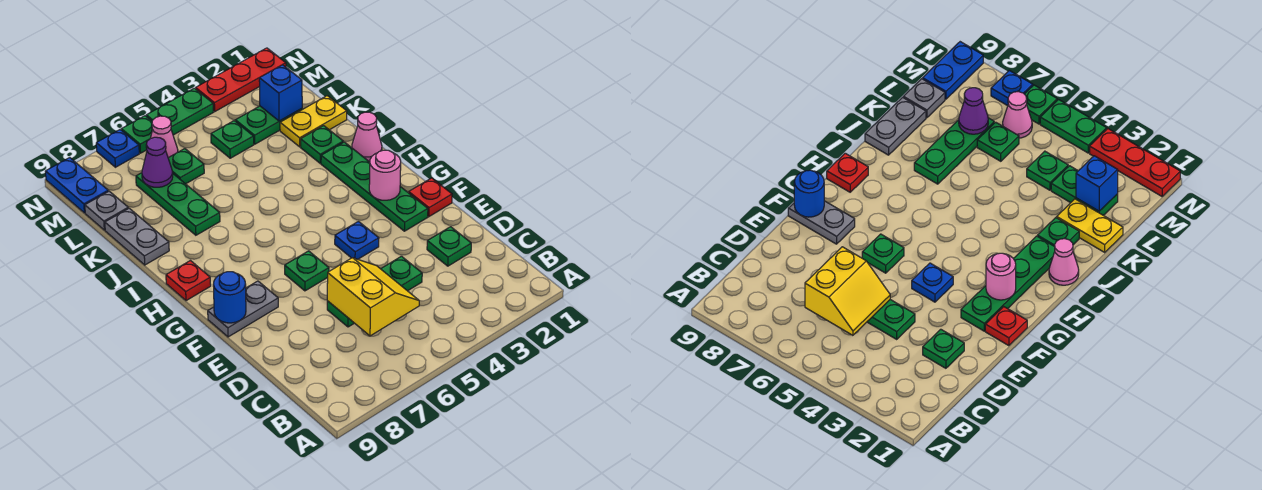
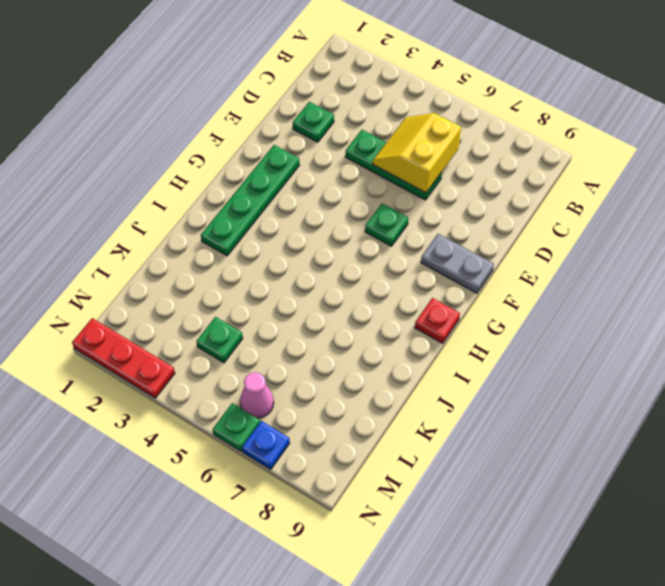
none -> red plate F1 level 1
none -> blue plate F4 level 1
none -> pink cone I1 level 1

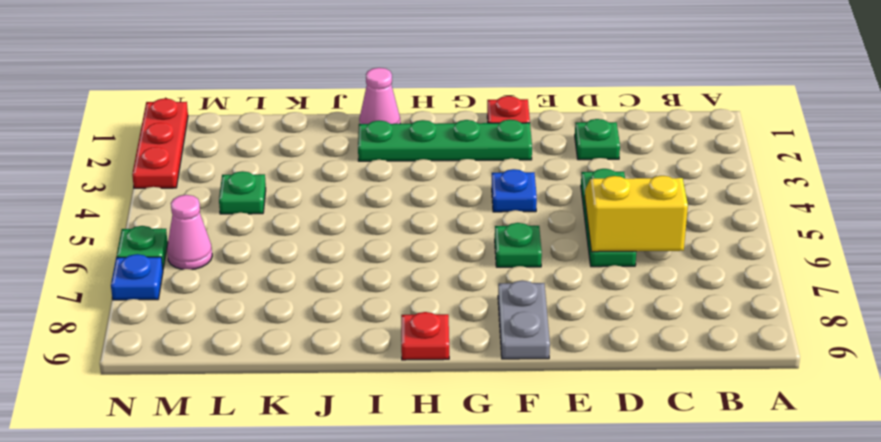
none -> green plate J2 level 1
none -> green plate J7:L7 level 1
none -> grey plate J9:K9 level 1

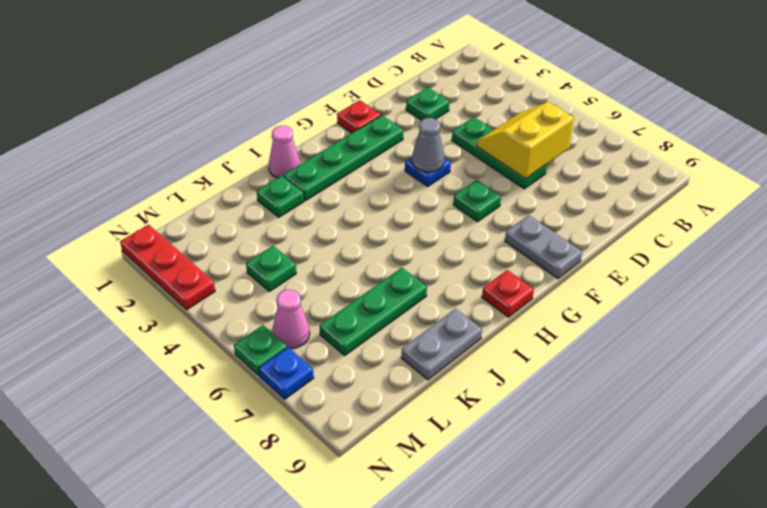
grey cone F4 level 2 -> none
none -> yellow plate K1:K2 level 1
none -> green plate L2:L3 level 1
none -> green plate L6 level 1

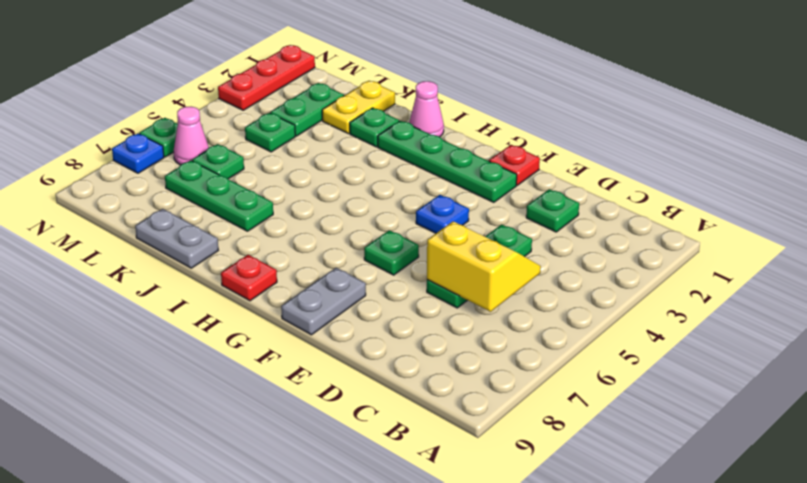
none -> grey plate L9 level 1
none -> blue plate M9:N9 level 1
none -> green plate N4:N5 level 1

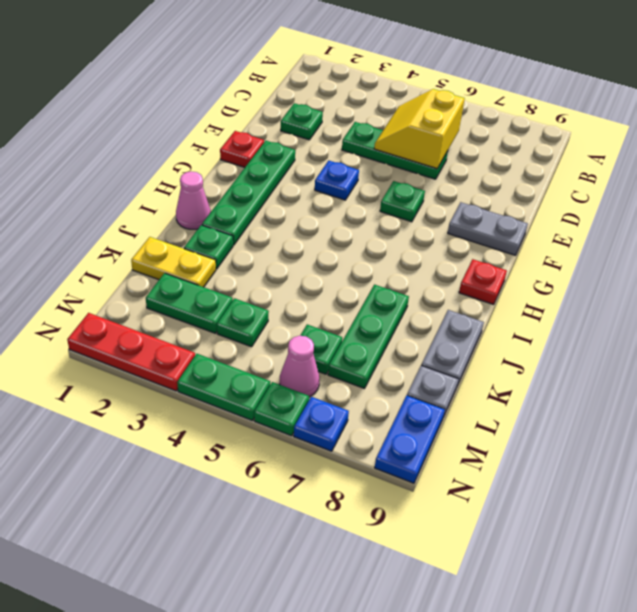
none -> blue round brick F9 level 2
none -> pink round brick G2 level 2
none -> blue brick L2 level 2

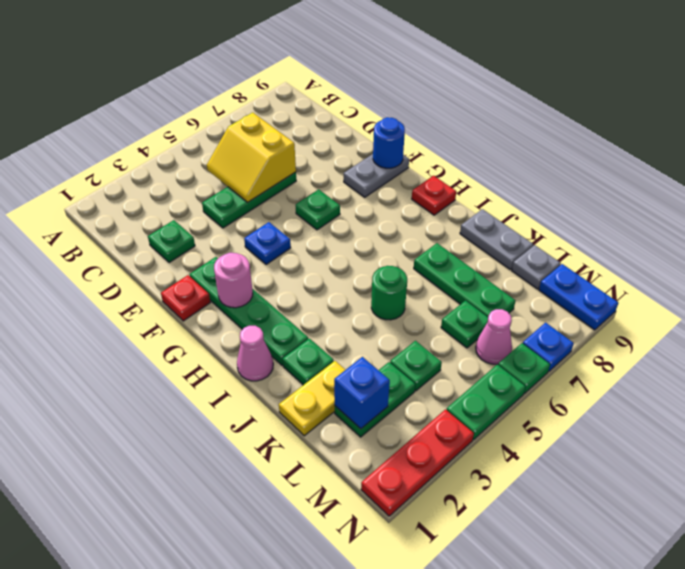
green round brick J5 level 1 -> none
none -> purple cone L7 level 2

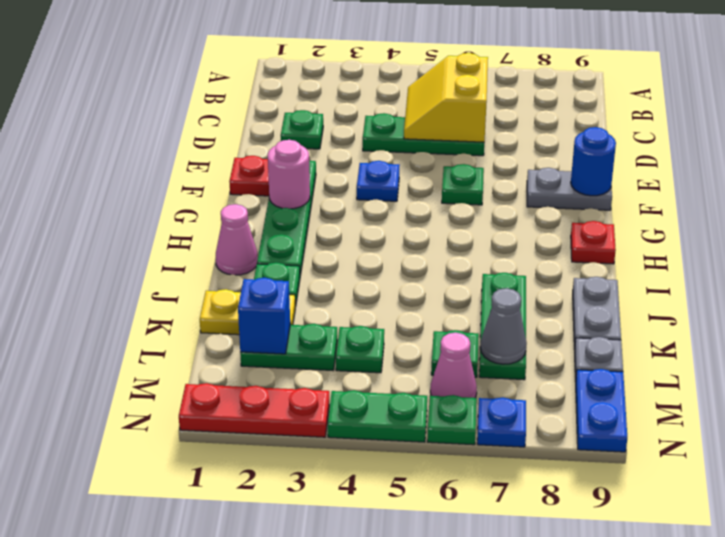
grey cone L7 level 2 -> purple cone L7 level 2

